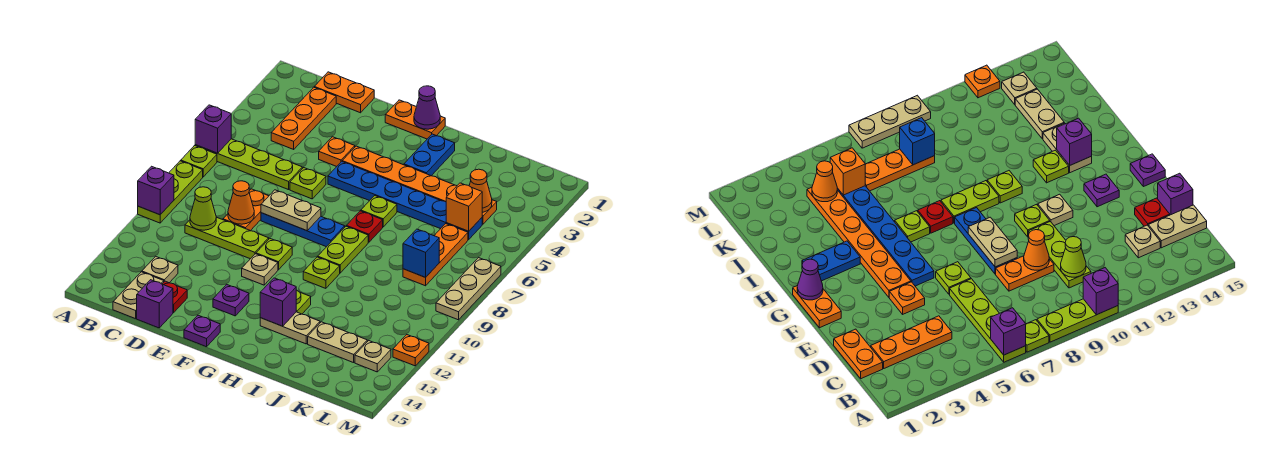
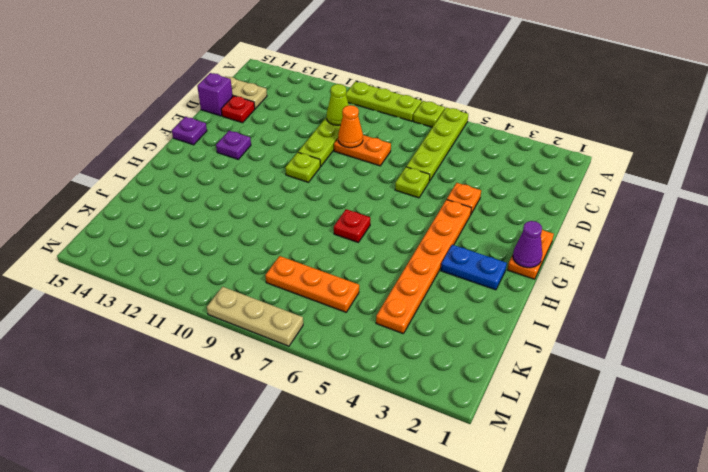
none -> orange plate C1:D1 level 1
none -> orange plate C2:C4 level 1
none -> tan plate C13 level 1
none -> blue plate E8:G8 level 1

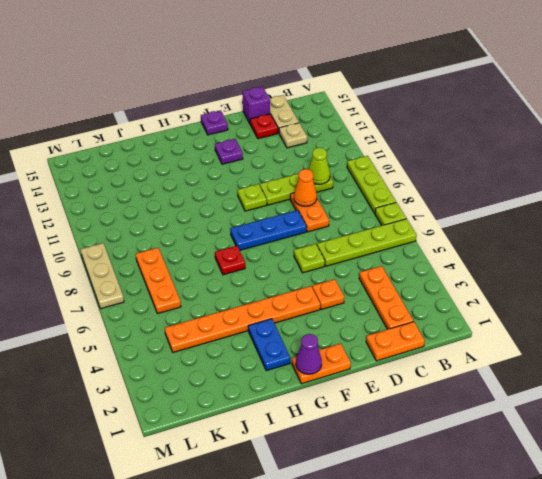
none -> blue plate F5:K5 level 1
none -> tan plate F11 level 1
none -> lime plate H6 level 1
none -> lime plate H8:H9 level 1

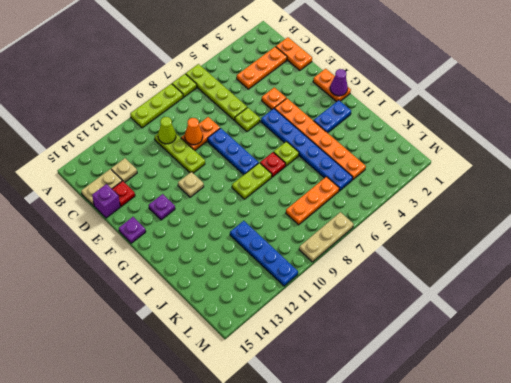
blue plate J11:M11 level 1 -> none
none -> lime plate F10 level 1
none -> lime plate H10 level 1
none -> lime plate H12 level 1
none -> tan plate H13:I13 level 1

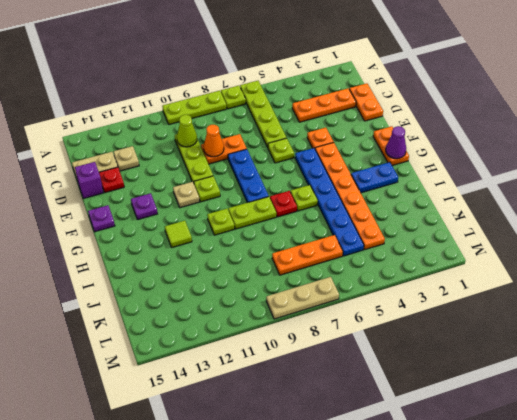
lime tile H12 level 1 -> lime plate H12 level 1
none -> tan plate H13:I13 level 1
none -> tan plate J13:K13 level 1
none -> tan plate L13 level 1
none -> orange plate M12 level 1

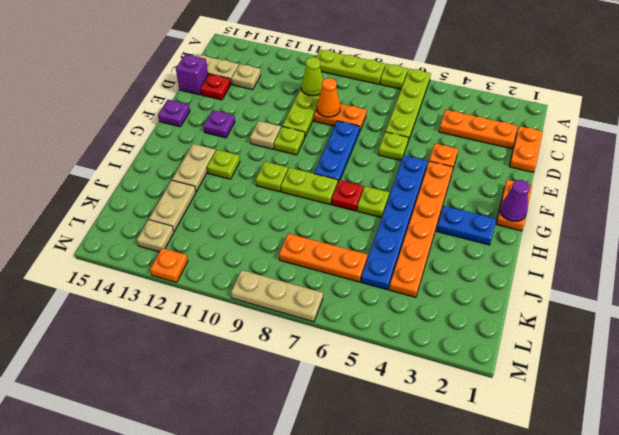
none -> purple brick A6 level 2
none -> purple brick A10 level 2
none -> tan plate E8:F8 level 2
none -> purple brick H13 level 2

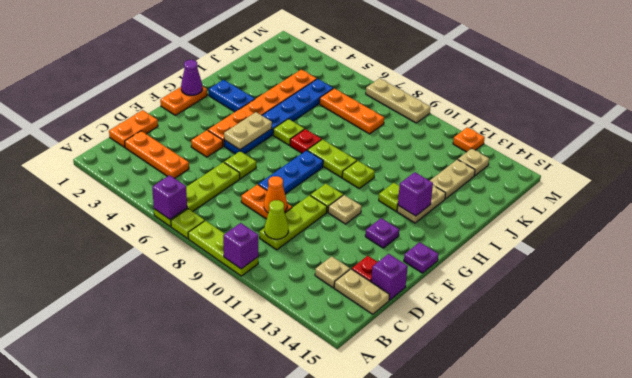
tan plate F5:G5 level 2 -> tan plate E8:F8 level 2
none -> orange cone K4 level 2
none -> orange brick K5 level 2
none -> blue brick K8 level 2

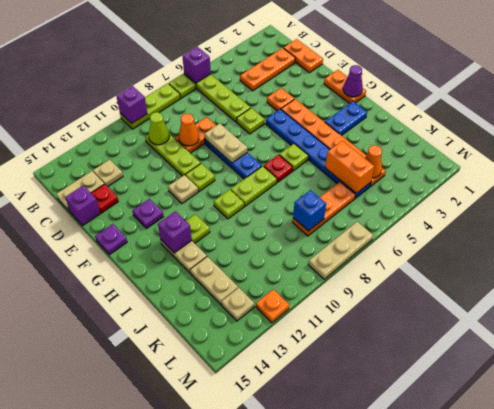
orange brick J5:K5 level 2 -> orange brick K5 level 2

